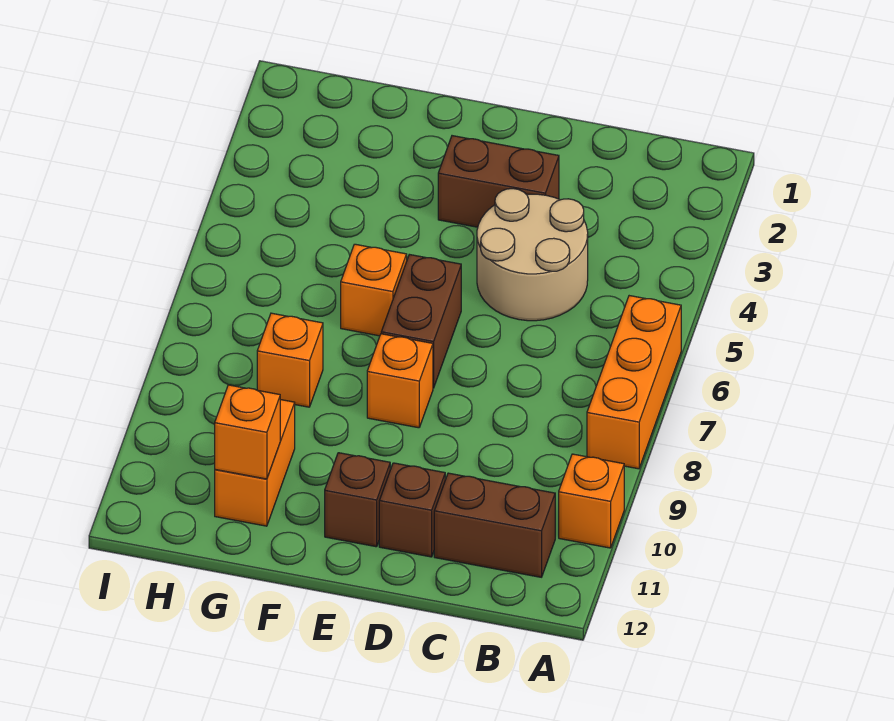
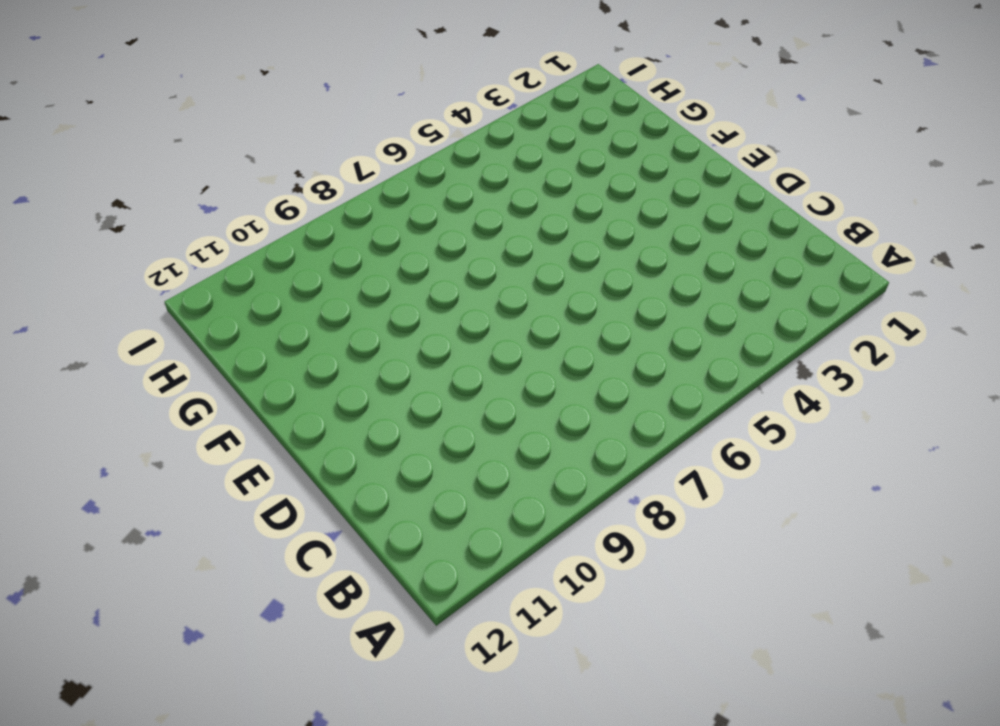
none -> orange brick A6:A8 level 1
none -> orange brick A10 level 1
none -> brown brick B11:C11 level 1

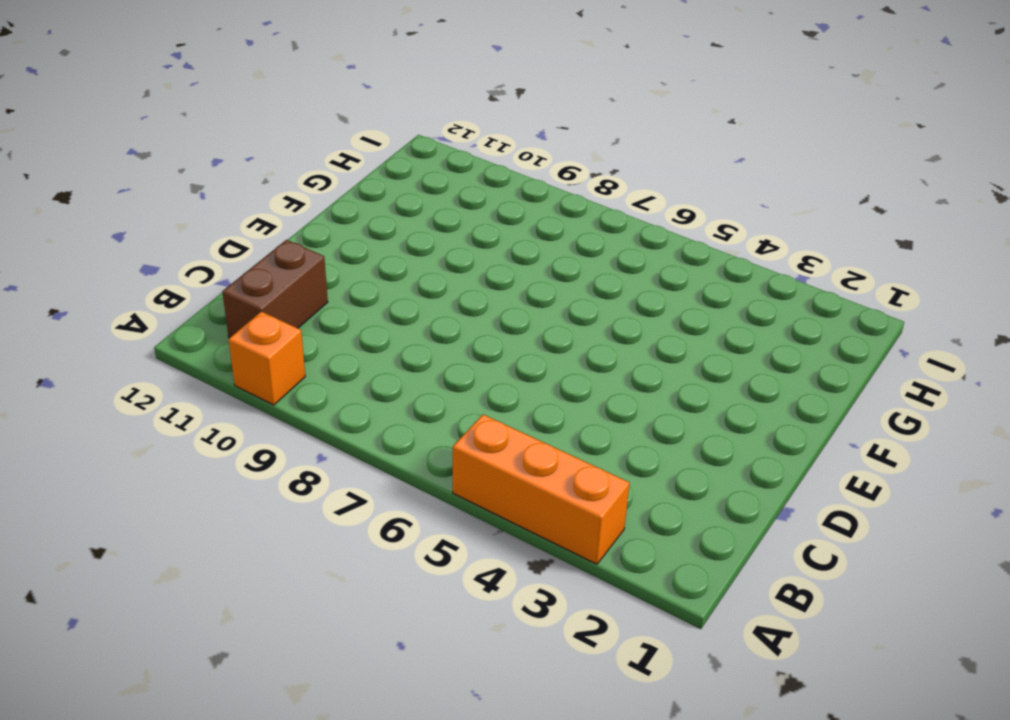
orange brick A3:A5 level 1 -> orange brick A6:A8 level 1
none -> tan round brick C4:D5 level 1
none -> brown brick D3:E3 level 1
none -> brown brick D11 level 1

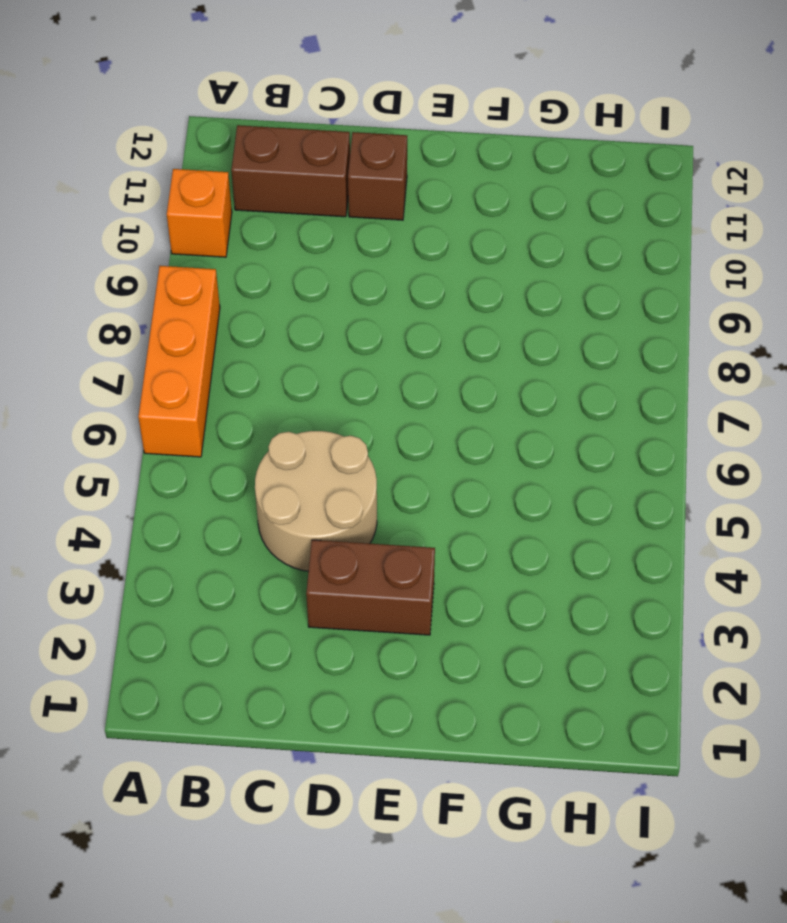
none -> brown brick E6:E7 level 1
none -> orange brick E8 level 1
none -> brown brick E11 level 1

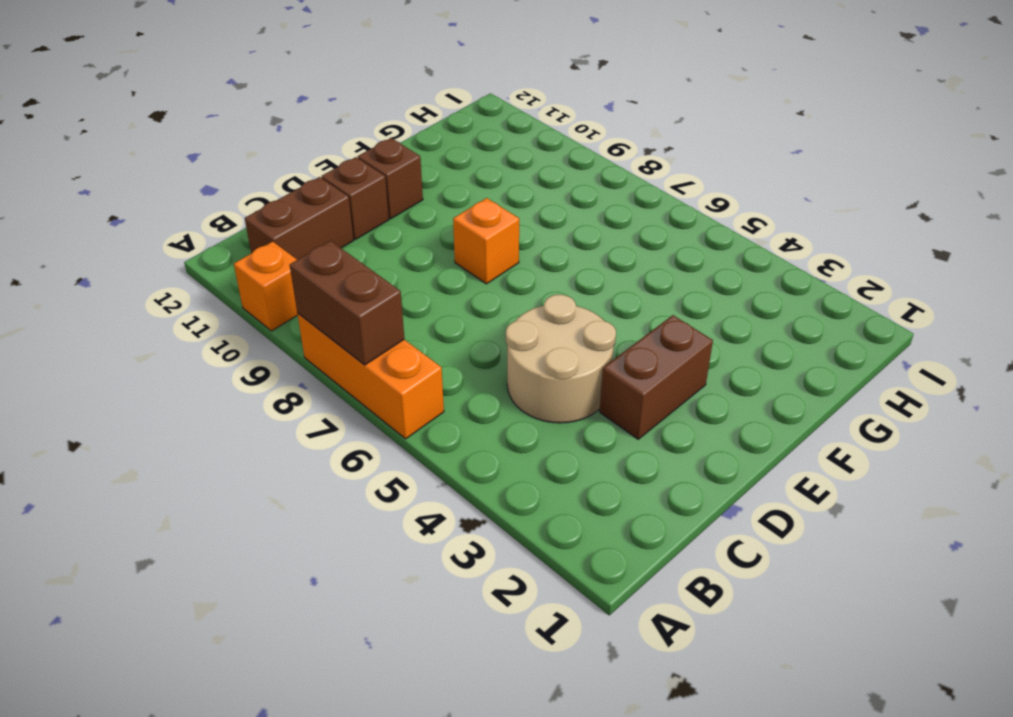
brown brick A7:A8 level 2 -> brown brick E6:E7 level 1
none -> orange brick F6 level 1
none -> orange brick G8 level 1
none -> orange brick G10:G11 level 1

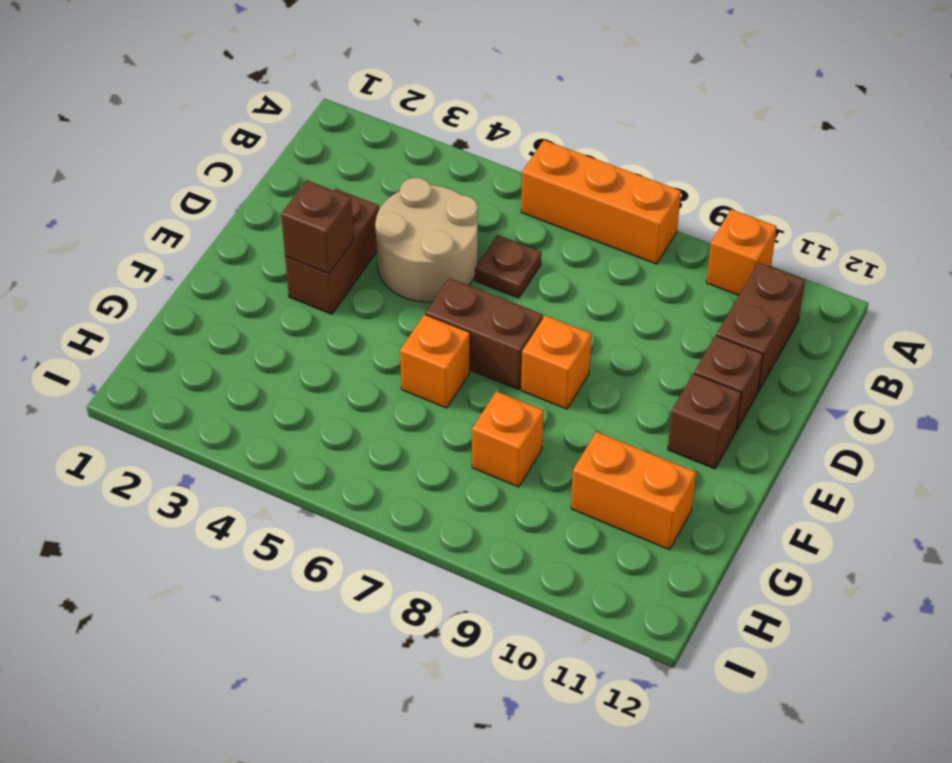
brown plate C6 level 1 -> none
brown brick E3 level 2 -> none
none -> orange brick G11 level 2

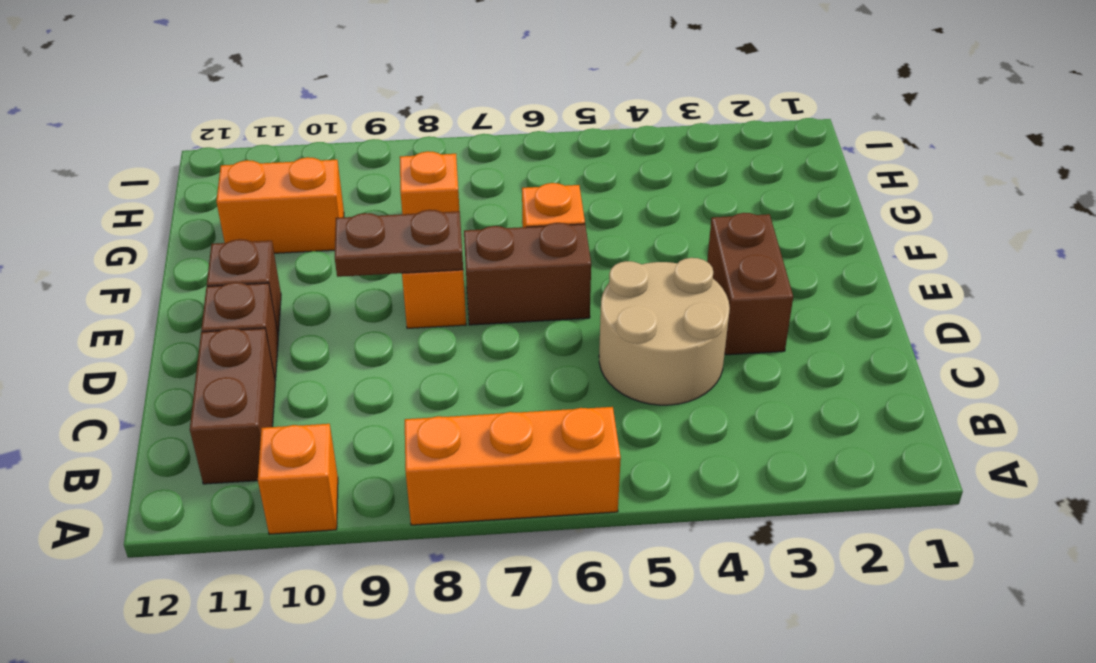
brown plate E8:E9 level 2 -> none
none -> orange brick G11 level 2

